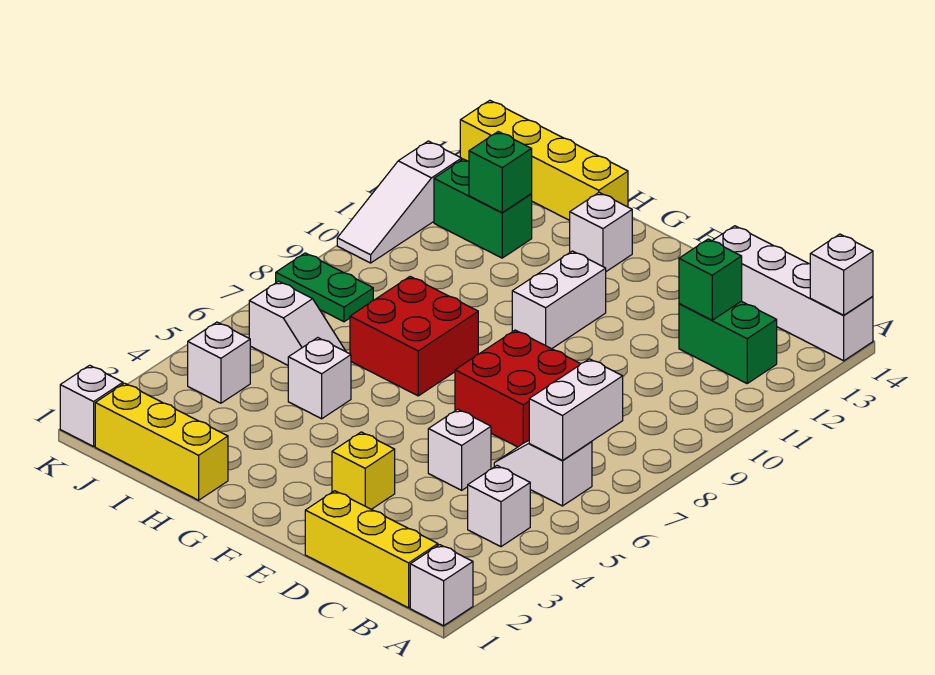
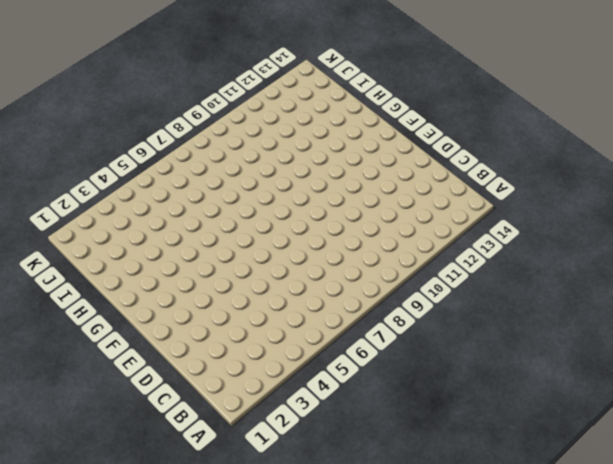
none -> white brick A1 level 1
none -> white brick A14:D14 level 1
none -> yellow brick B1:D1 level 1

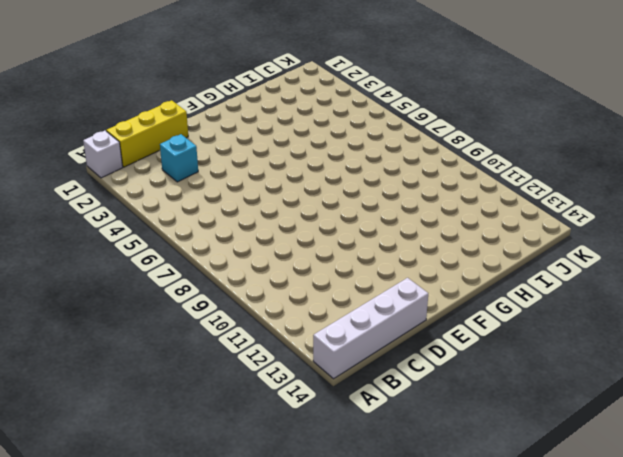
cyan brick C3 level 1 -> none
none -> white brick B4 level 1
none -> white slope B6:C6 level 1 top B
none -> green brick B12:C12 level 1

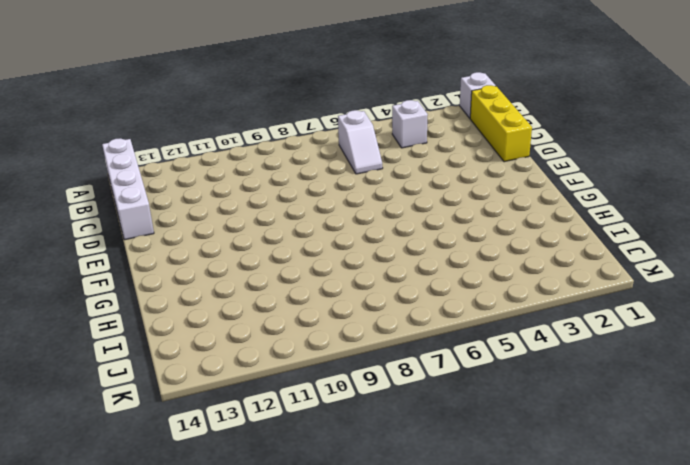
none -> green brick B12:C12 level 1
none -> white brick D5 level 1
none -> red brick D7:E8 level 1

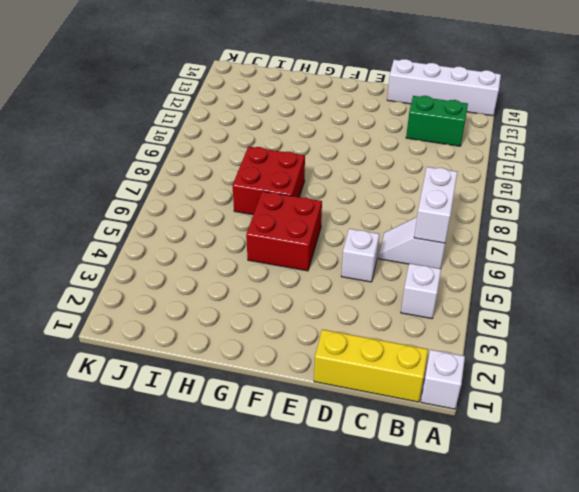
red brick F5:G6 level 1 -> red brick D7:E8 level 1
none -> yellow brick E3 level 1
none -> white brick F10:F11 level 1
none -> white brick G13 level 1

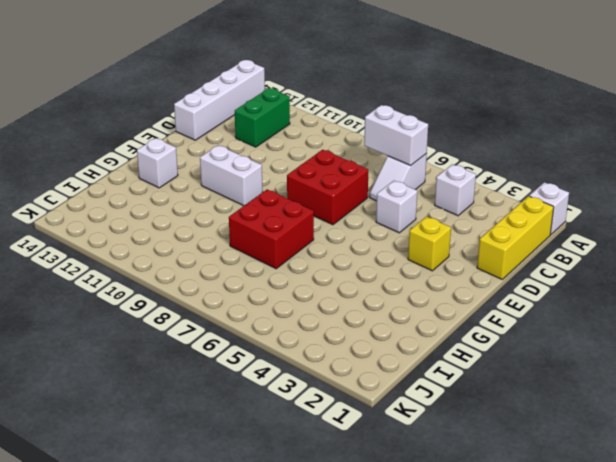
none -> yellow brick H1:J1 level 1
none -> white brick H5 level 1
none -> yellow brick H14:K14 level 1

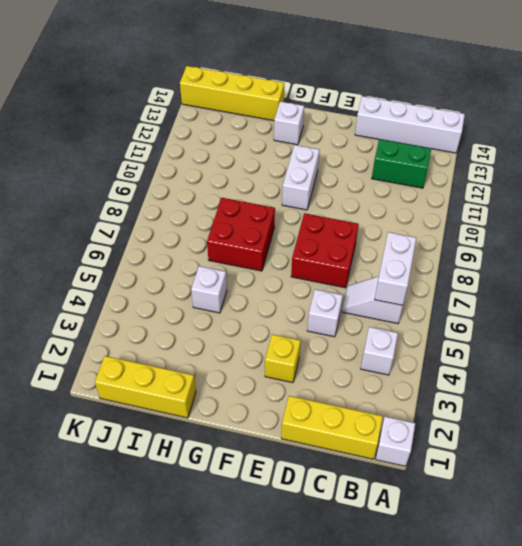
none -> white slope I6:J6 level 1 top J
none -> green brick I12:J12 level 1
none -> white brick J4 level 1

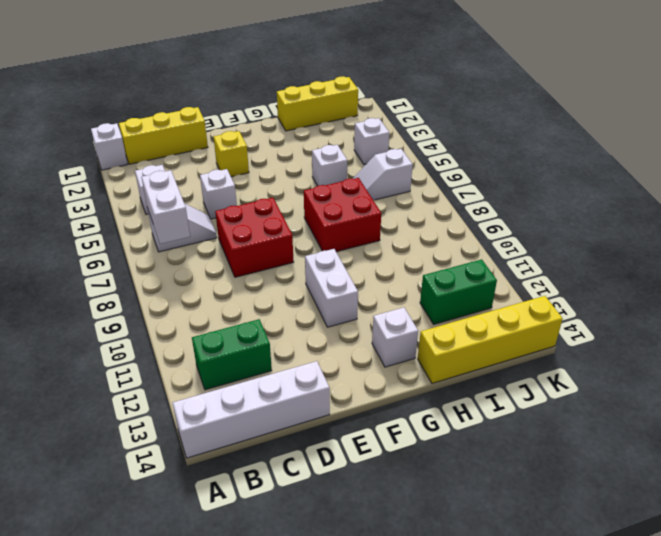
none -> green plate J8:K8 level 1
none -> white brick K1 level 1
none -> white slope K10:K12 level 1 top 12

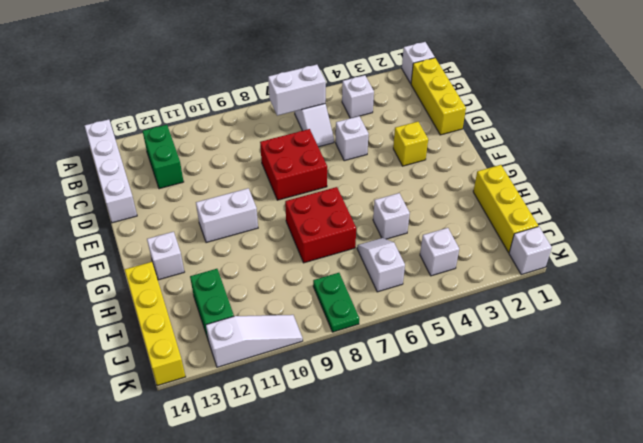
none -> white brick A14 level 2
none -> green brick C12 level 2
none -> green brick I12 level 2

